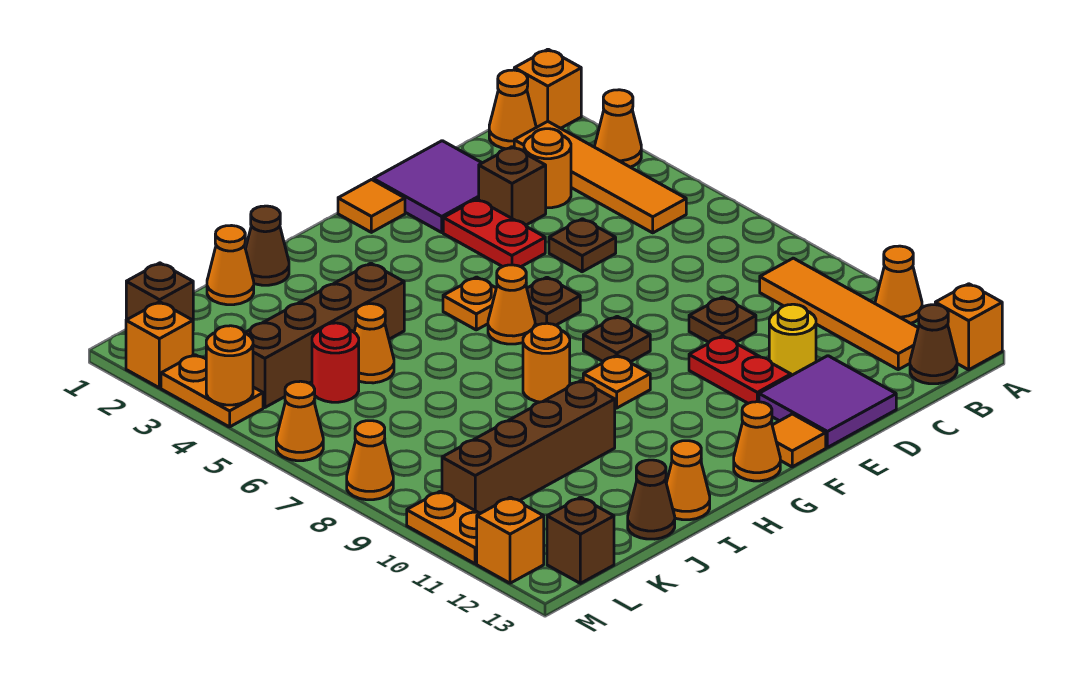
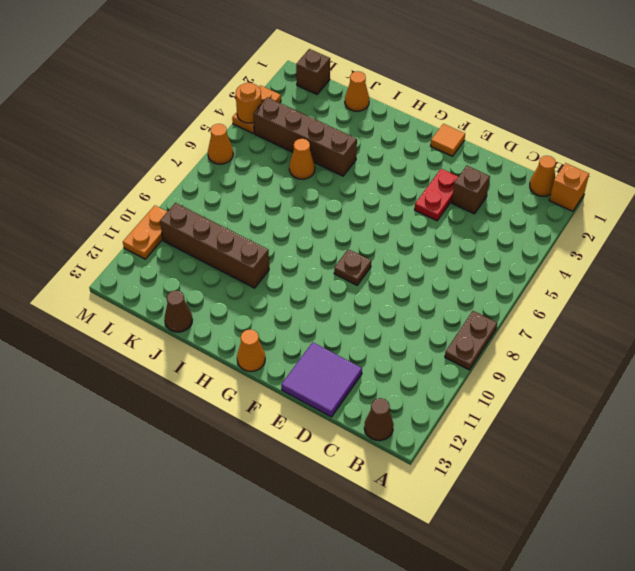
brown plate A8:A9 level 1 -> none
none -> orange cone A3 level 1
none -> orange cone A11 level 1
none -> orange brick A13 level 1
none -> orange tile B2:B5 level 1

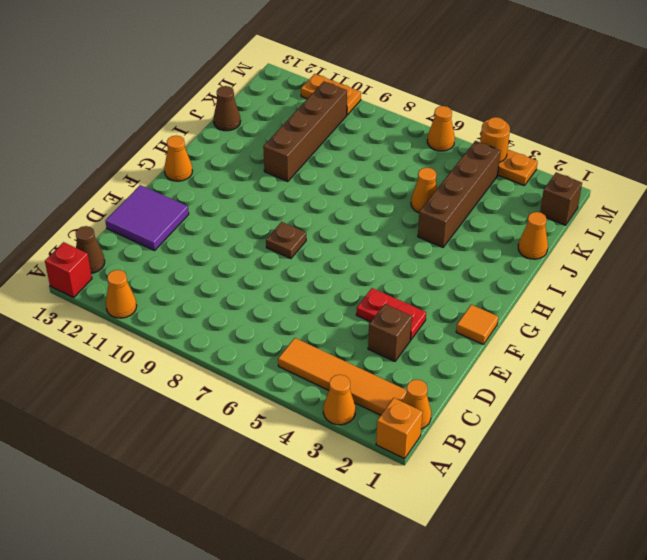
red brick A13 level 1 -> orange brick A13 level 1
none -> orange tile B9:B12 level 1
none -> orange round brick C3 level 1
none -> purple tile D1:E2 level 1
none -> brown plate D5 level 1

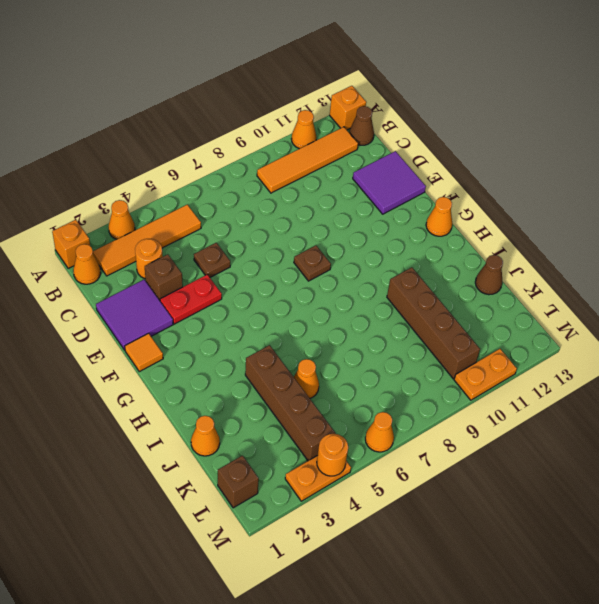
none -> brown plate D9 level 1
none -> yellow round brick D11 level 1
none -> red plate E10:E11 level 1
none -> brown plate F6 level 1

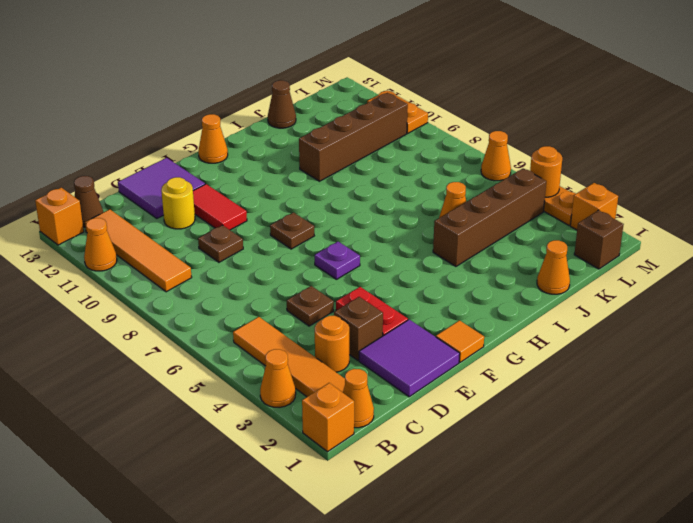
red tile E10:E11 level 1 -> red plate E10:E11 level 1
purple plate F6 level 1 -> brown plate F6 level 1
none -> orange tile F13 level 1
none -> orange plate G5 level 1
none -> orange cone G6 level 1
none -> orange plate G9 level 1

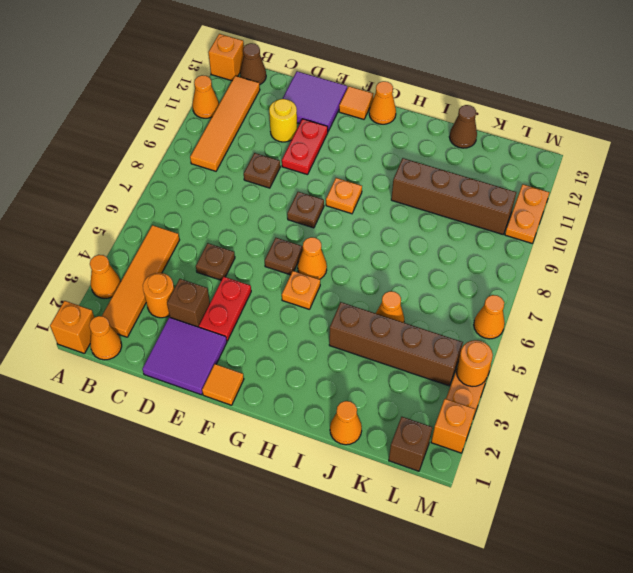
none -> orange round brick H8 level 1
none -> brown cone I1 level 1
none -> orange cone I13 level 1
none -> red round brick K5 level 1

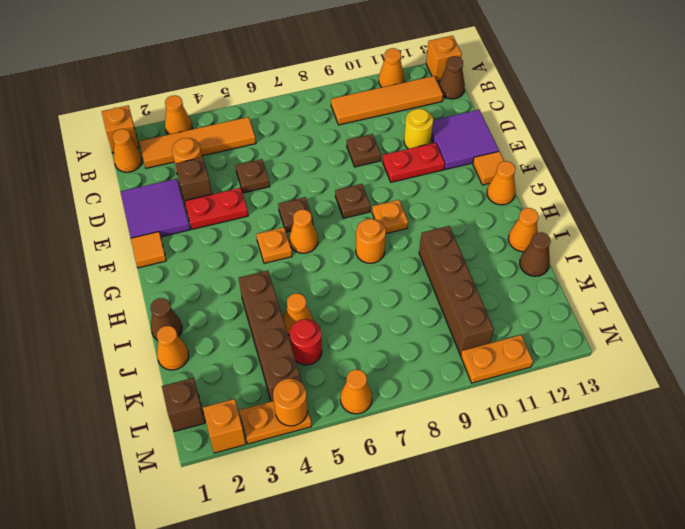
none -> brown brick L13 level 1
none -> orange cone M8 level 1
none -> orange brick M12 level 1

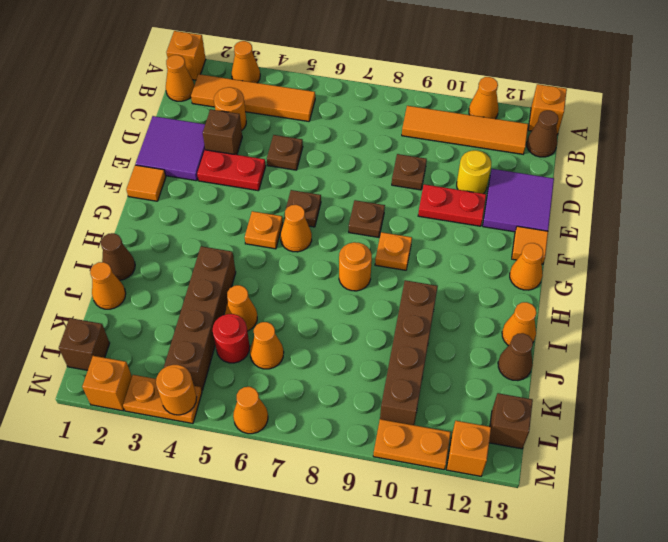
orange cone K6 level 1 -> orange cone M8 level 1

